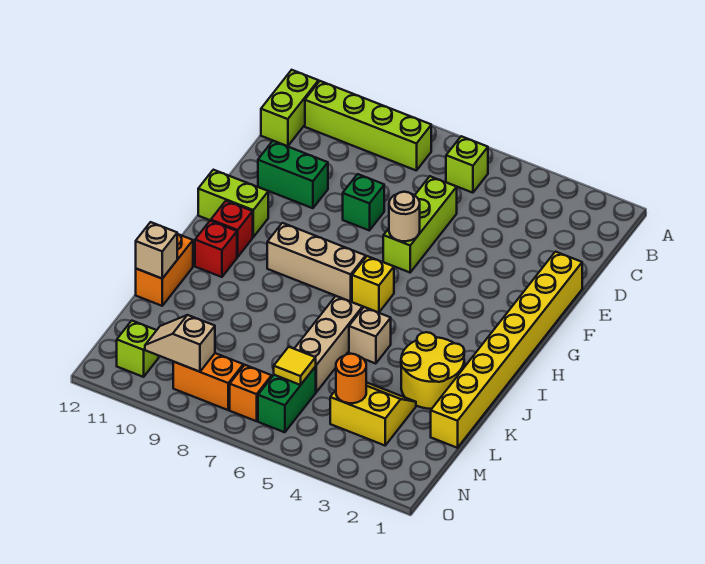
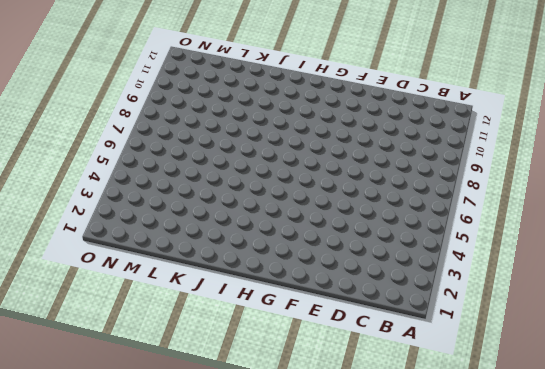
none -> lime brick B6 level 1
none -> lime brick B8:B11 level 1
none -> lime brick B12:C12 level 1

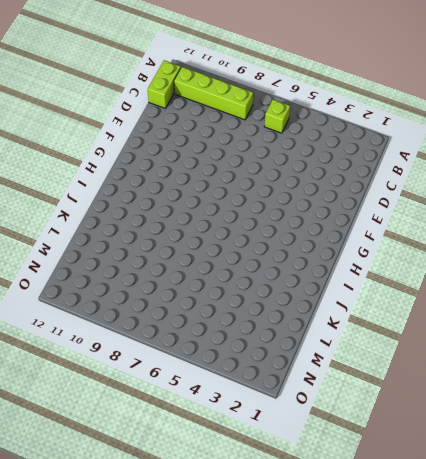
none -> lime brick D6:F6 level 1
none -> yellow brick E1:L1 level 1
none -> green brick E8 level 1

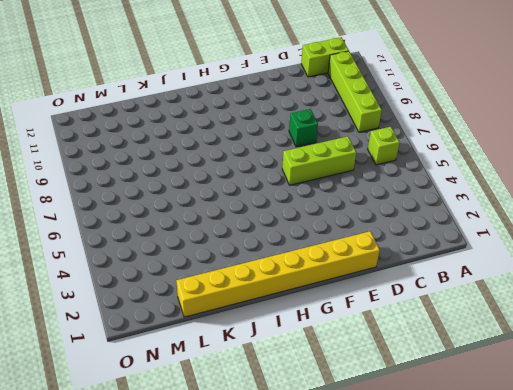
none -> green brick E10:E11 level 1
none -> lime brick G11:G12 level 1
none -> yellow brick H6 level 1

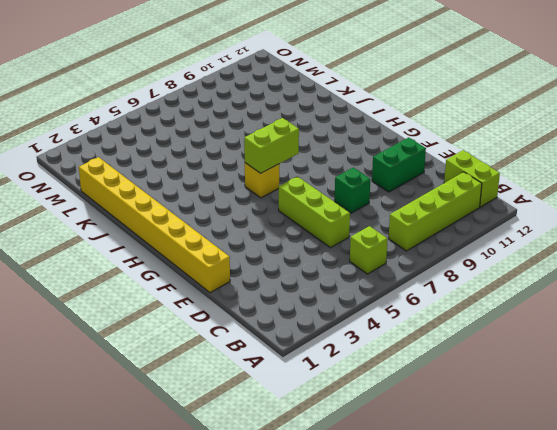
lime brick H6:H7 level 2 -> lime brick G11:G12 level 1
none -> tan brick H7:H9 level 1
none -> red brick H11 level 1
none -> red brick I11 level 1

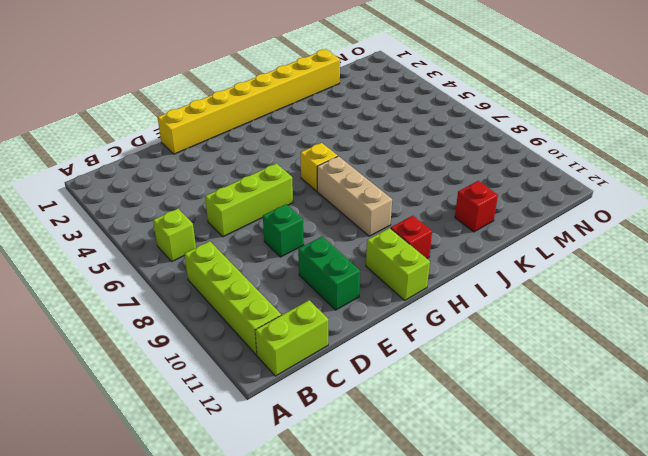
red brick K11 level 1 -> red brick I11 level 1
none -> yellow round brick J2:K3 level 1
none -> tan brick J5 level 1
none -> tan brick J6:L6 level 1

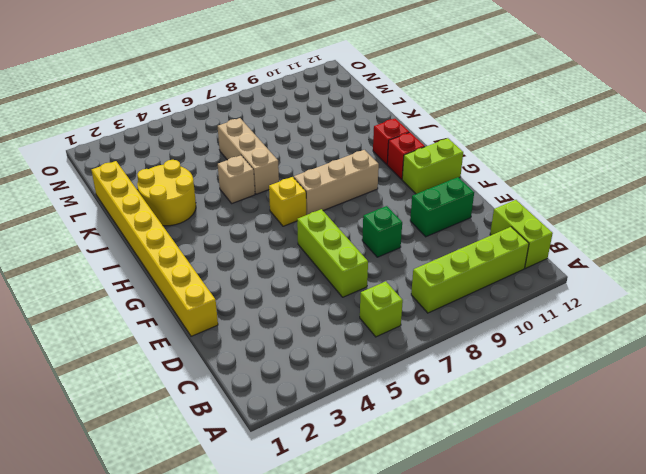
none -> orange brick J12:K12 level 1
none -> yellow slope L3:M4 level 1 top M
none -> green brick M6:N6 level 1

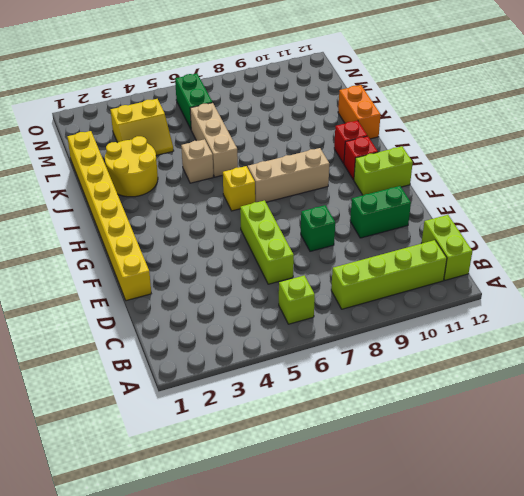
none -> orange brick N7 level 1
none -> orange brick N8:N9 level 1
none -> lime brick N11 level 1

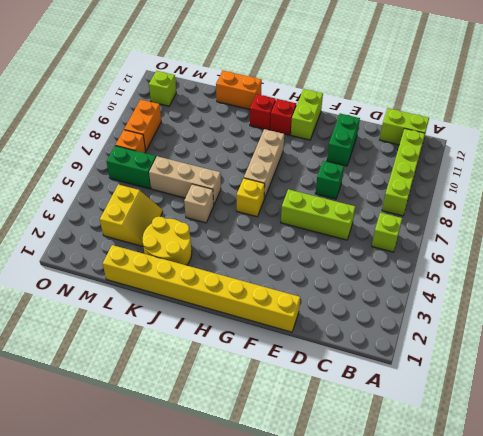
none -> tan round brick F6 level 2
none -> tan brick K12 level 2
none -> orange round brick M4 level 2

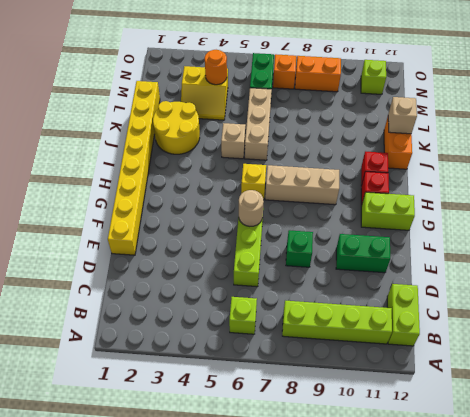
none -> yellow tile M6 level 2
none -> tan slope N9:N10 level 2 top 9

